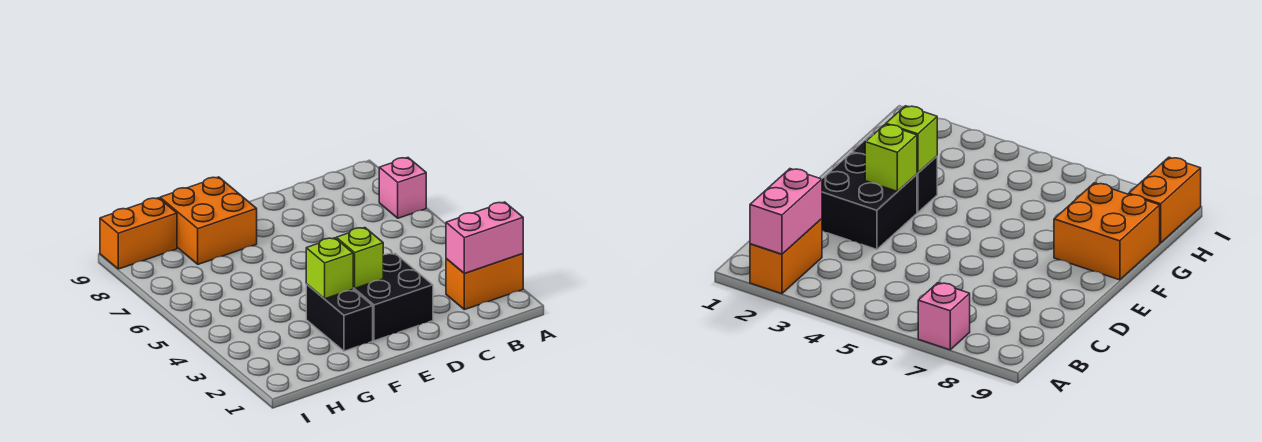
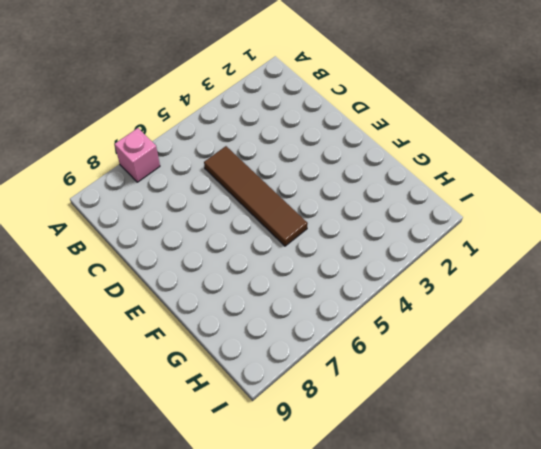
brown tile C5:F5 level 1 -> none
none -> orange brick A2:B2 level 1
none -> black brick D2:E3 level 1

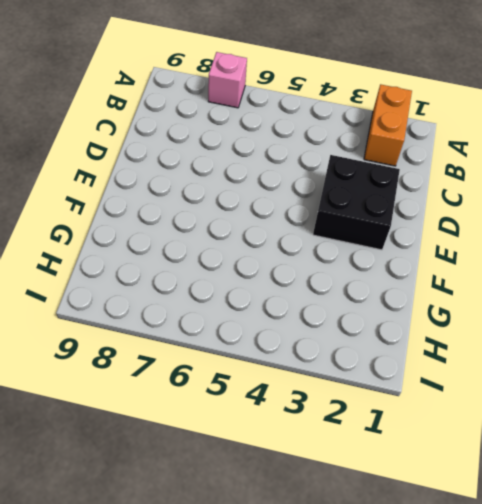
none -> black brick F2:F3 level 1
none -> orange brick F8:G9 level 1

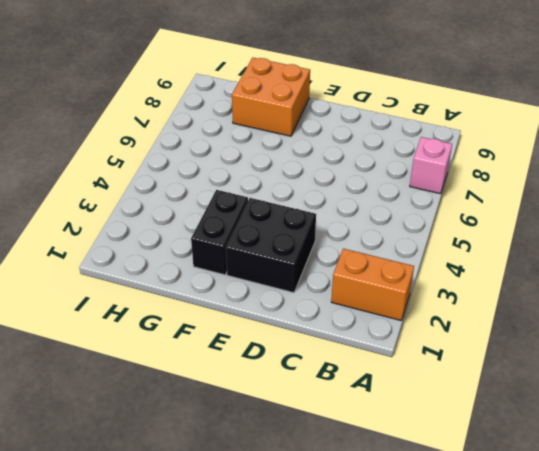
none -> orange brick H9:I9 level 1
none -> pink brick A2:B2 level 2

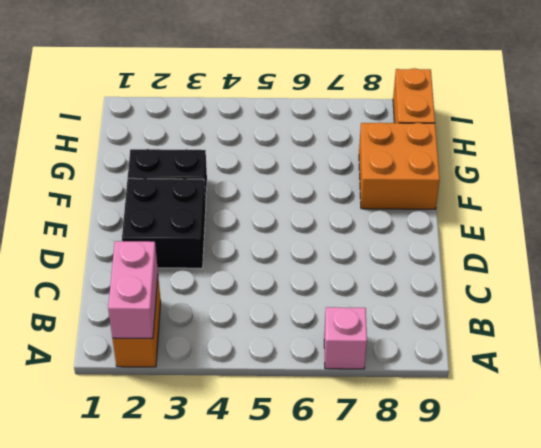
none -> lime brick E3 level 2
none -> lime brick F3 level 2

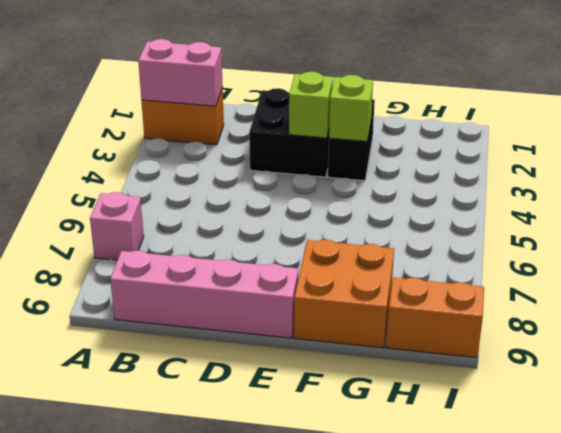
pink brick B9:E9 level 1 -> none

